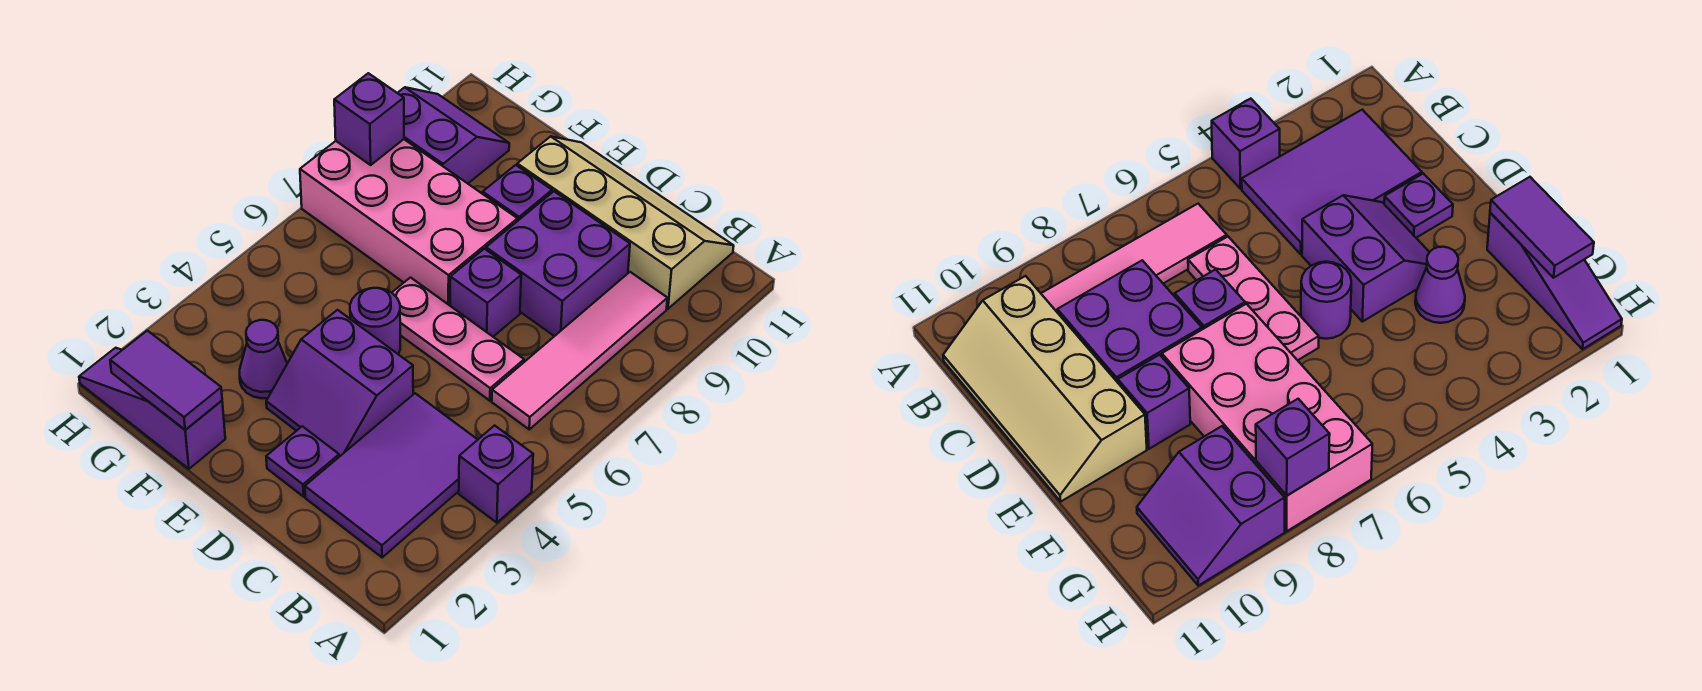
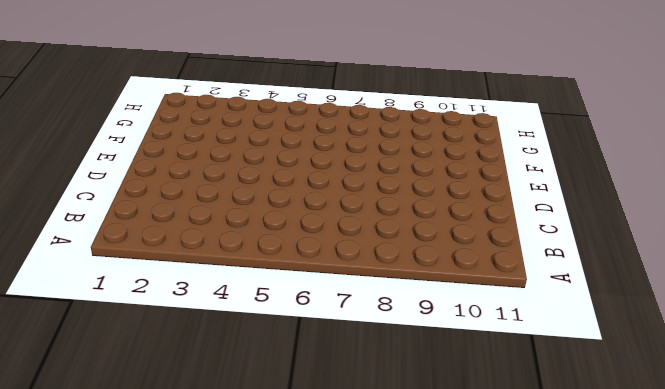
none -> purple brick A4 level 1
none -> purple tile B2:C4 level 1
none -> pink tile B6:B9 level 1

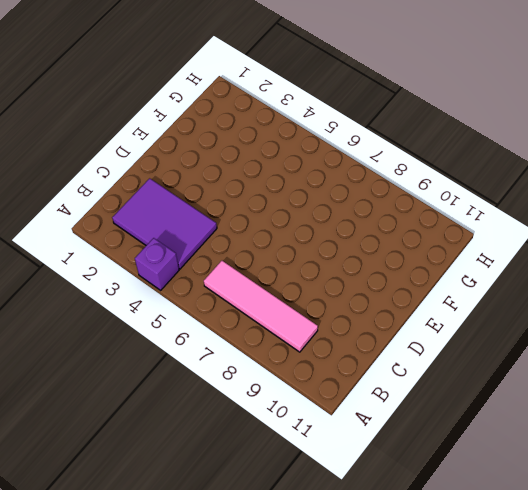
none -> tan slope B10:E11 level 1 top 10
none -> pink plate C6:E6 level 1
none -> purple brick C8:D9 level 1

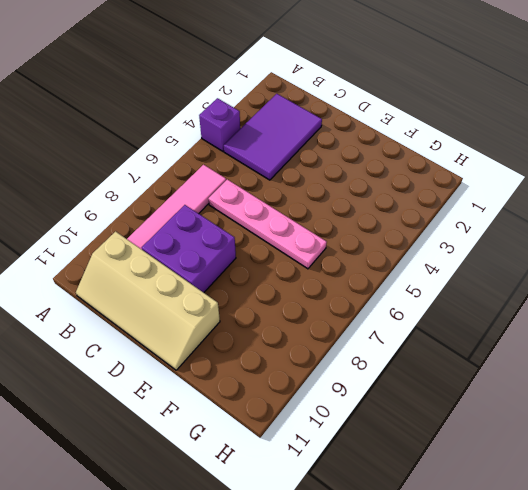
pink plate C6:F6 level 1 -> pink plate C6:E6 level 1
none -> purple plate D2 level 1
none -> purple slope D3:E4 level 1 top 4
none -> purple brick D7 level 1

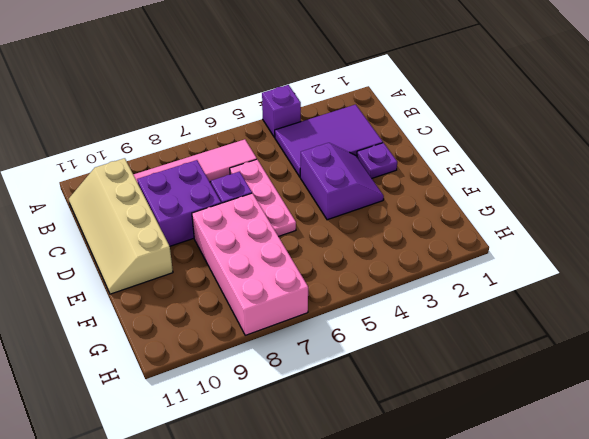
none -> purple round brick E5 level 1
none -> purple brick E9 level 1
none -> purple slope F1:H1 level 1 top F

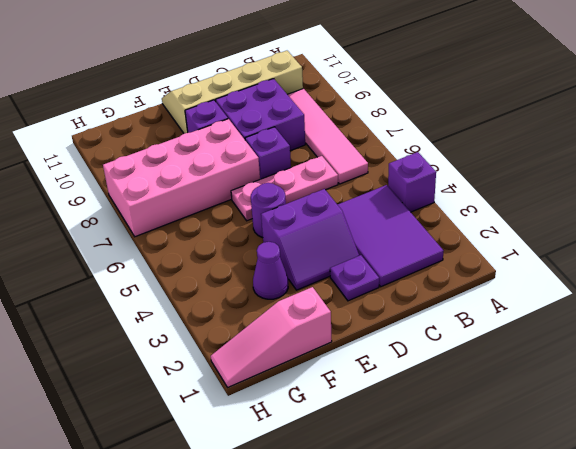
pink slope F1:H1 level 1 top F -> purple slope F1:H1 level 1 top F
none -> purple slope G9:H10 level 1 top 9
none -> purple tile F1:G1 level 2
none -> purple brick H8 level 2

